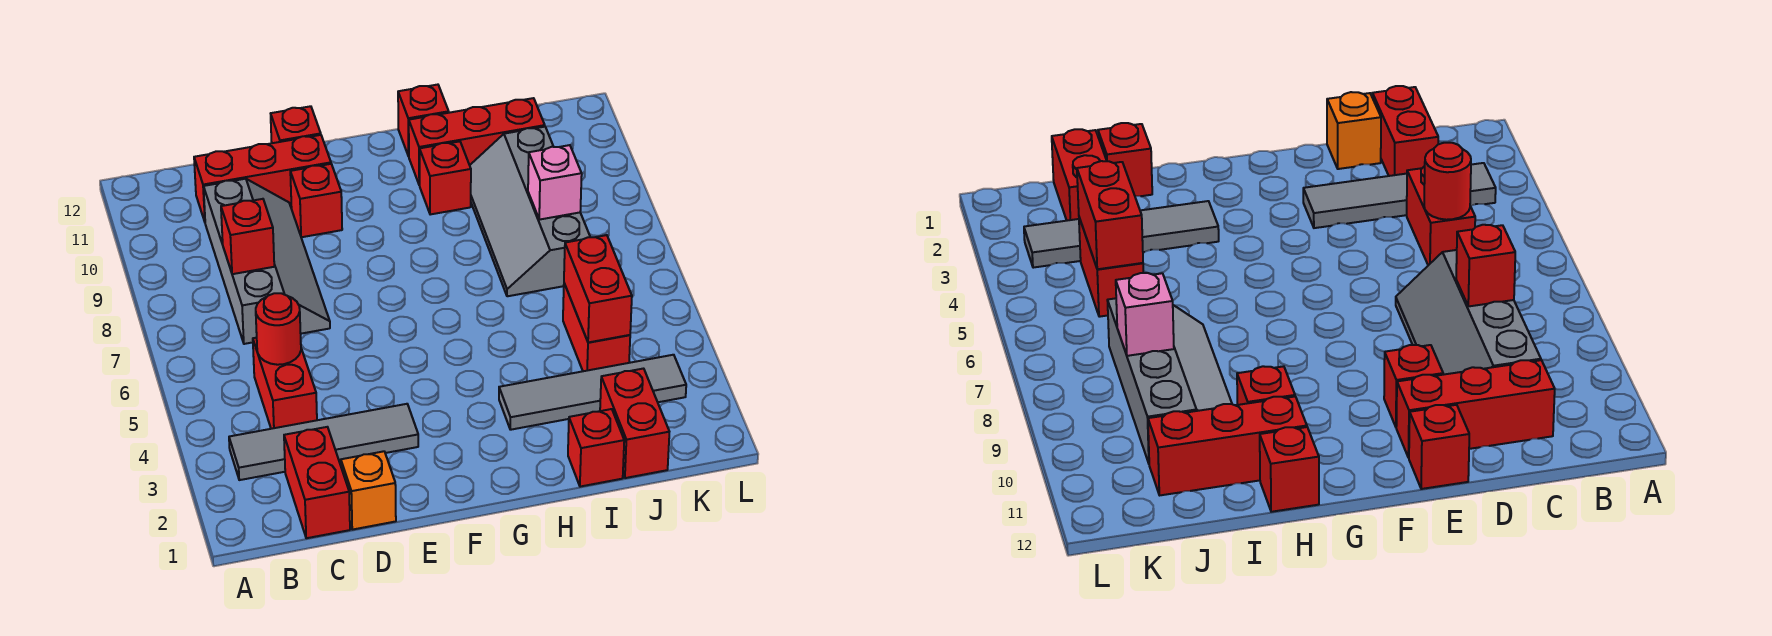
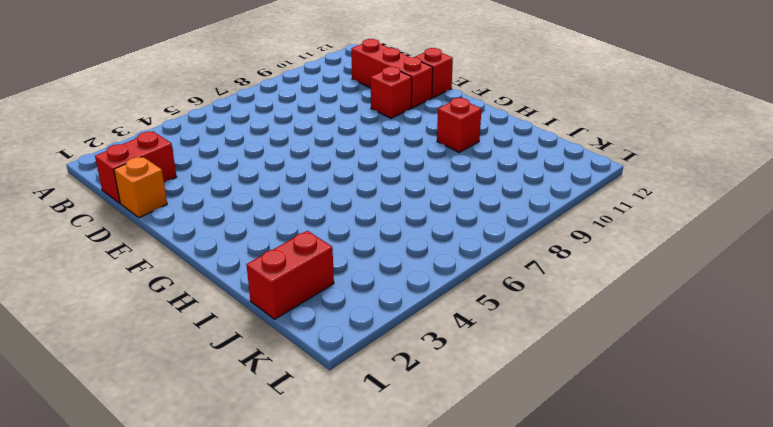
none -> grey tile B3:E3 level 1
none -> red brick C4:C5 level 1
none -> grey slope C7:D10 level 1 top C

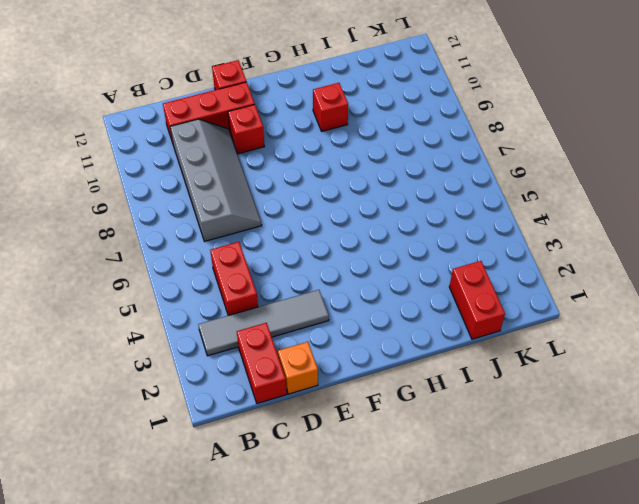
none -> grey tile H3:K3 level 1
none -> red brick H11:J11 level 1
none -> red brick H12 level 1

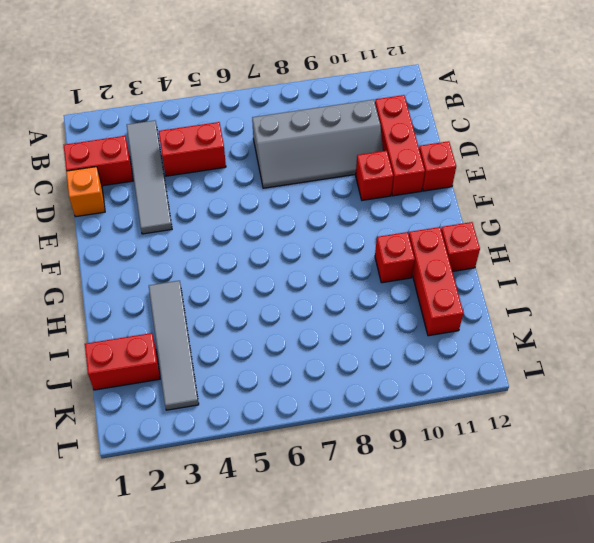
none -> red brick I1 level 1
none -> grey slope I7:J10 level 1 top J
none -> red brick J4:J5 level 1

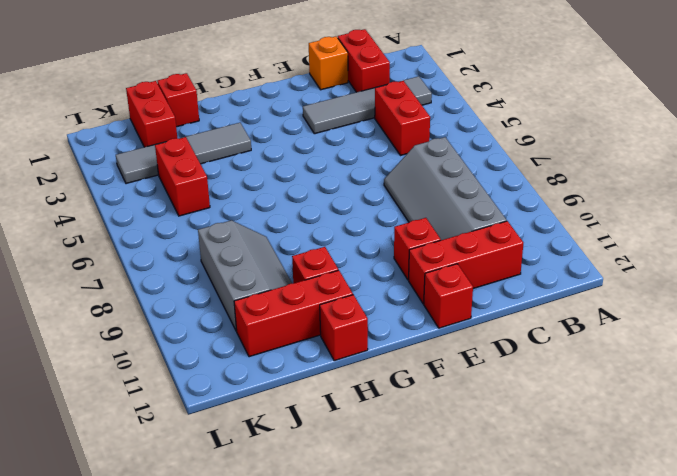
grey slope I8:J10 level 1 top J -> grey slope I7:J10 level 1 top J
none -> red round brick C5 level 2
none -> red brick C8 level 2
none -> red brick J4:J5 level 2

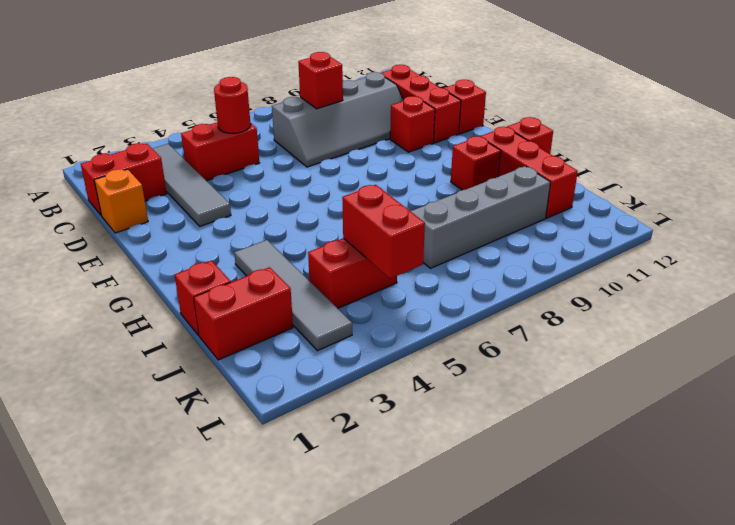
red brick J5:K5 level 2 -> red brick J4:J5 level 2
none -> pink brick J8 level 2

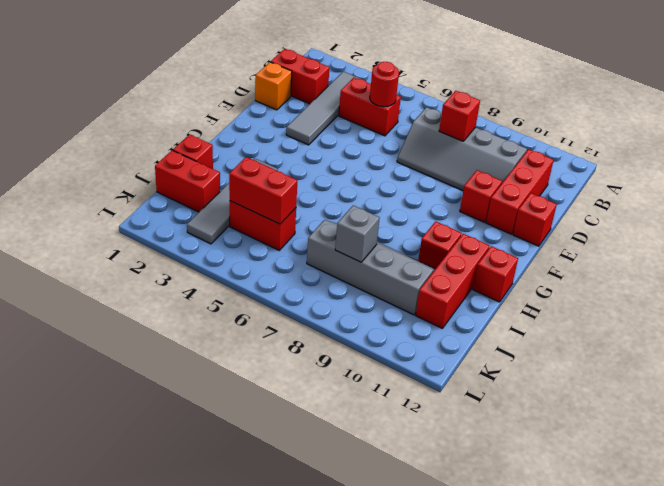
grey brick J8 level 2 -> pink brick J8 level 2

